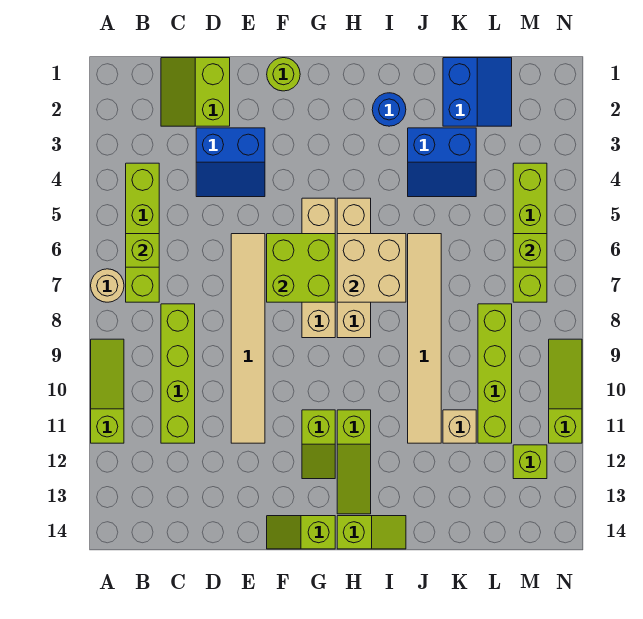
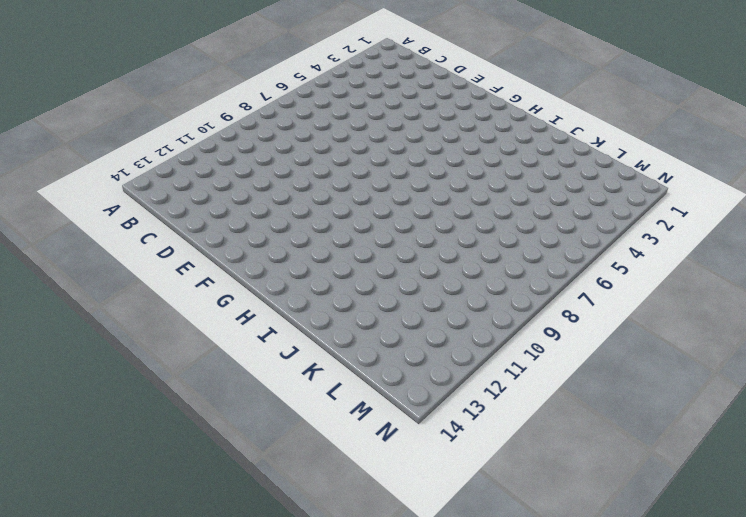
none -> tan round brick A7 level 1
none -> lime slope A9:A11 level 1 top 11
none -> lime brick B4:B7 level 1

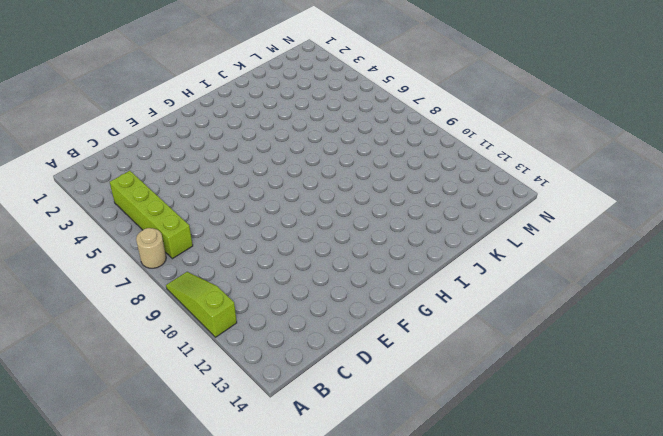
none -> lime slope C1:D2 level 1 top D
none -> lime brick C8:C11 level 1
none -> blue slope D3:E4 level 1 top 3

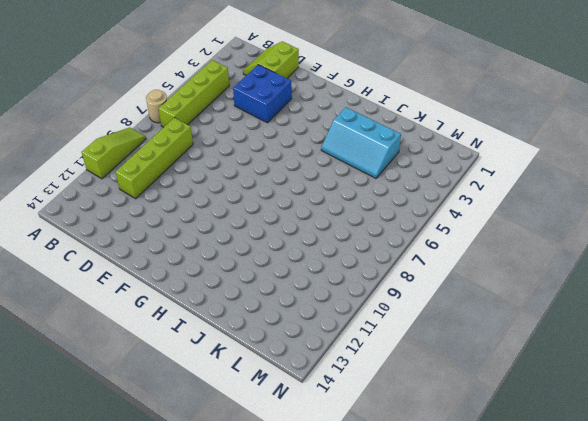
blue brick D3:E4 level 1 -> blue slope D3:E4 level 1 top 3
cyan slope I3:K4 level 1 top 3 -> blue slope J3:K4 level 1 top 3
none -> tan tile E6:E11 level 1
none -> lime round brick F1 level 1
none -> lime slope F14:G14 level 1 top G

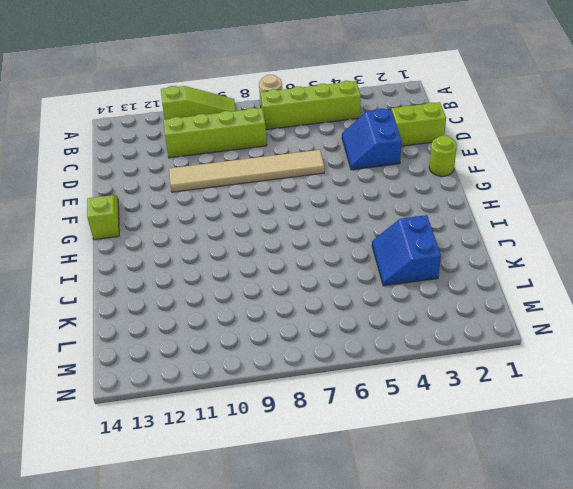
none -> tan brick G5:G8 level 1
none -> lime slope G11:G12 level 1 top 11
none -> tan brick H5:H8 level 1

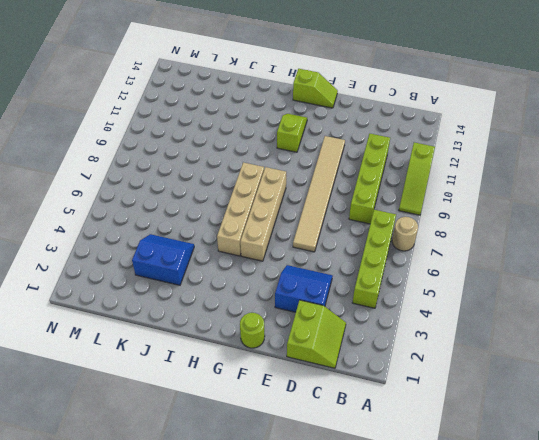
none -> lime slope H11:H13 level 1 top 11
none -> lime slope H14:I14 level 1 top H
none -> blue round brick I2 level 1

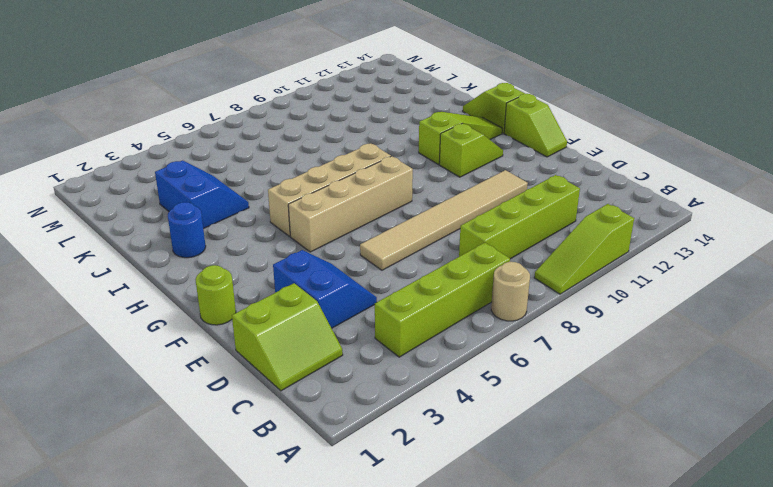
none -> tan tile J6:J11 level 1
none -> blue slope K1:L2 level 1 top K
none -> tan brick K11 level 1

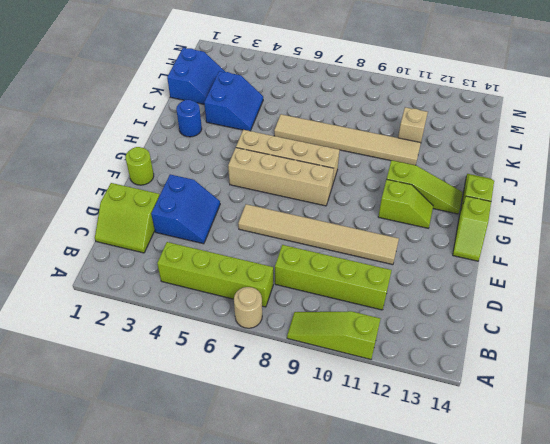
blue slope K1:L2 level 1 top 1 -> blue slope K1:L2 level 1 top K
none -> lime brick L8:L11 level 1
none -> lime brick M4:M7 level 1
none -> lime brick M12 level 1

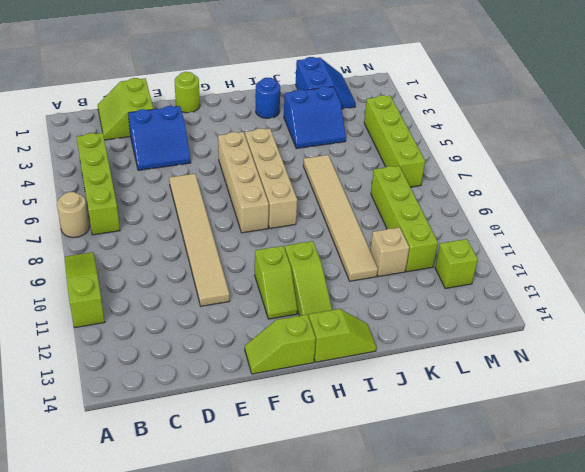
none -> lime brick C8:C11 level 1
none -> lime slope N9:N11 level 1 top 11
none -> lime brick B6 level 2

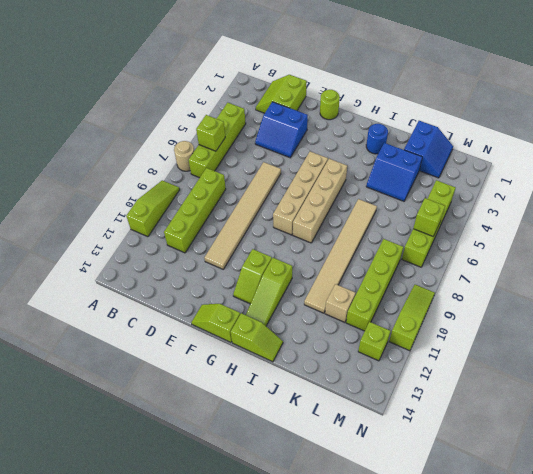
none -> lime brick F6:G7 level 2
none -> tan brick H6:I7 level 2

